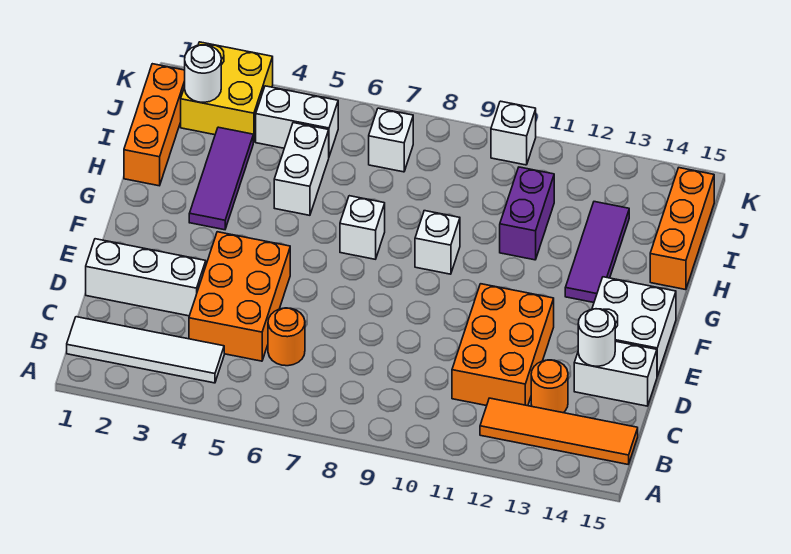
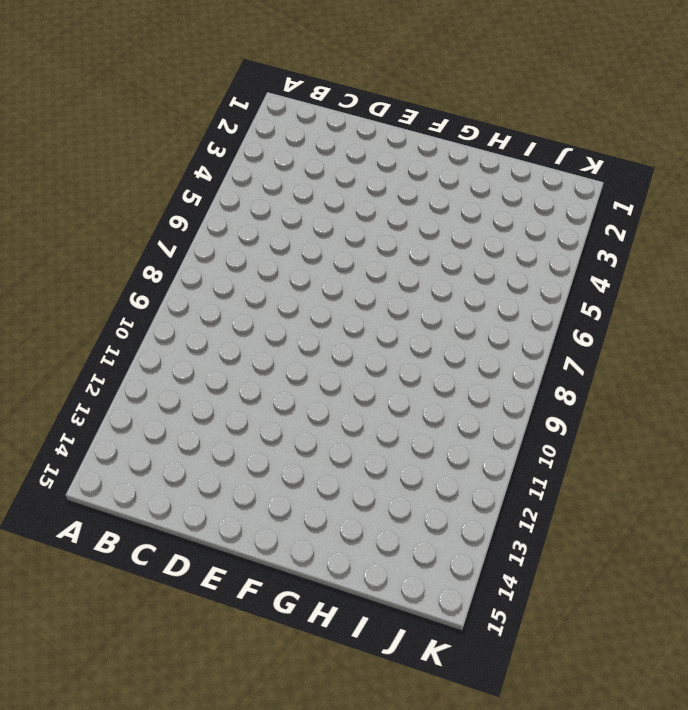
none -> white tile B1:B4 level 1
none -> orange tile B12:B15 level 1
none -> orange brick C4:E5 level 1

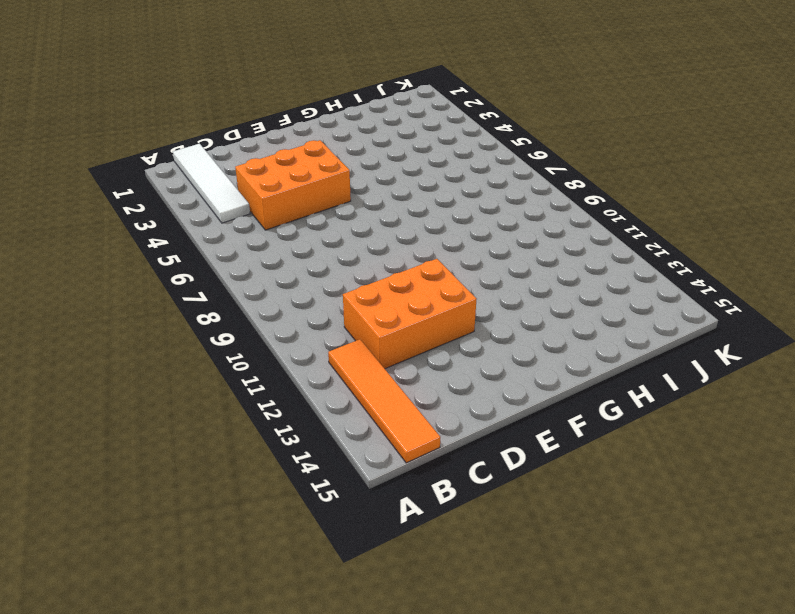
none -> orange round brick C6 level 1
none -> orange round brick C13 level 1
none -> white brick D1:D3 level 1

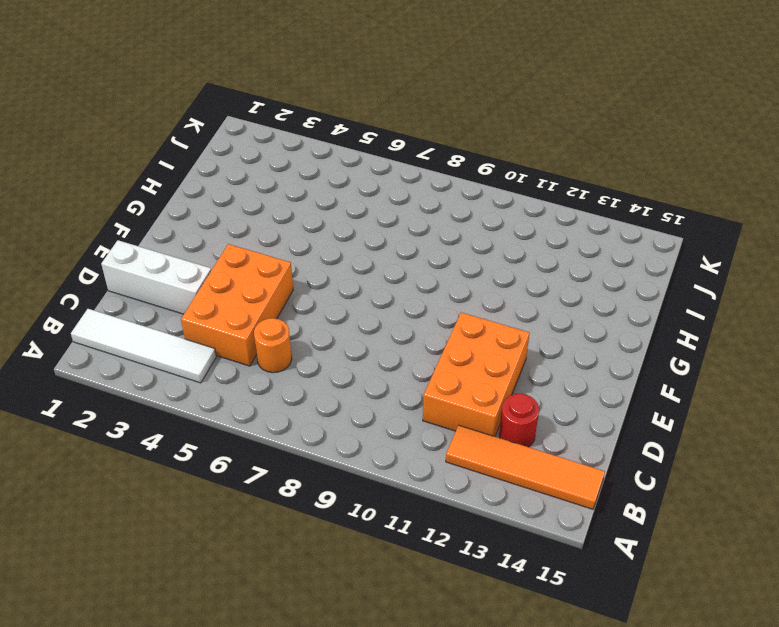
red round brick C13 level 1 -> orange round brick C13 level 1
none -> white brick D14:D15 level 1
none -> white brick E14:F15 level 1
none -> purple tile G3:I3 level 1

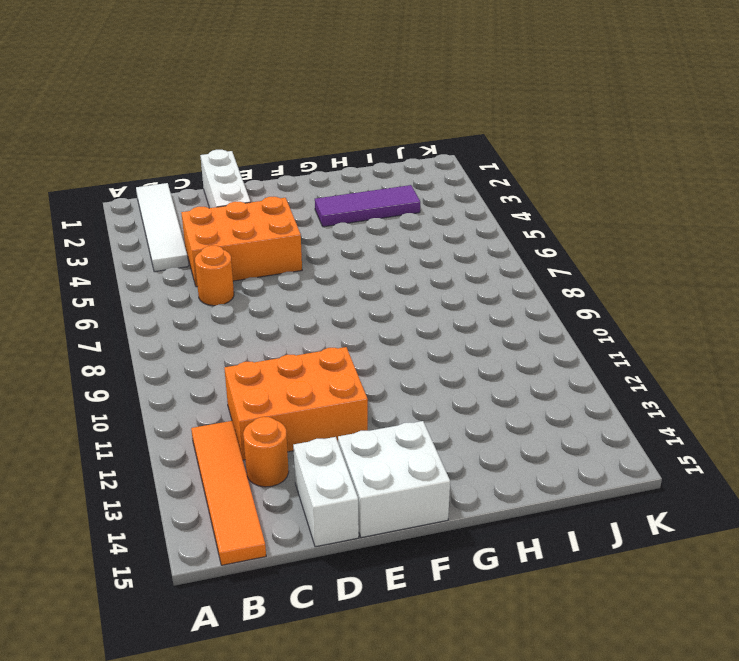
none -> white brick G7 level 1
none -> white brick G9 level 1
none -> purple tile G13:I13 level 1

